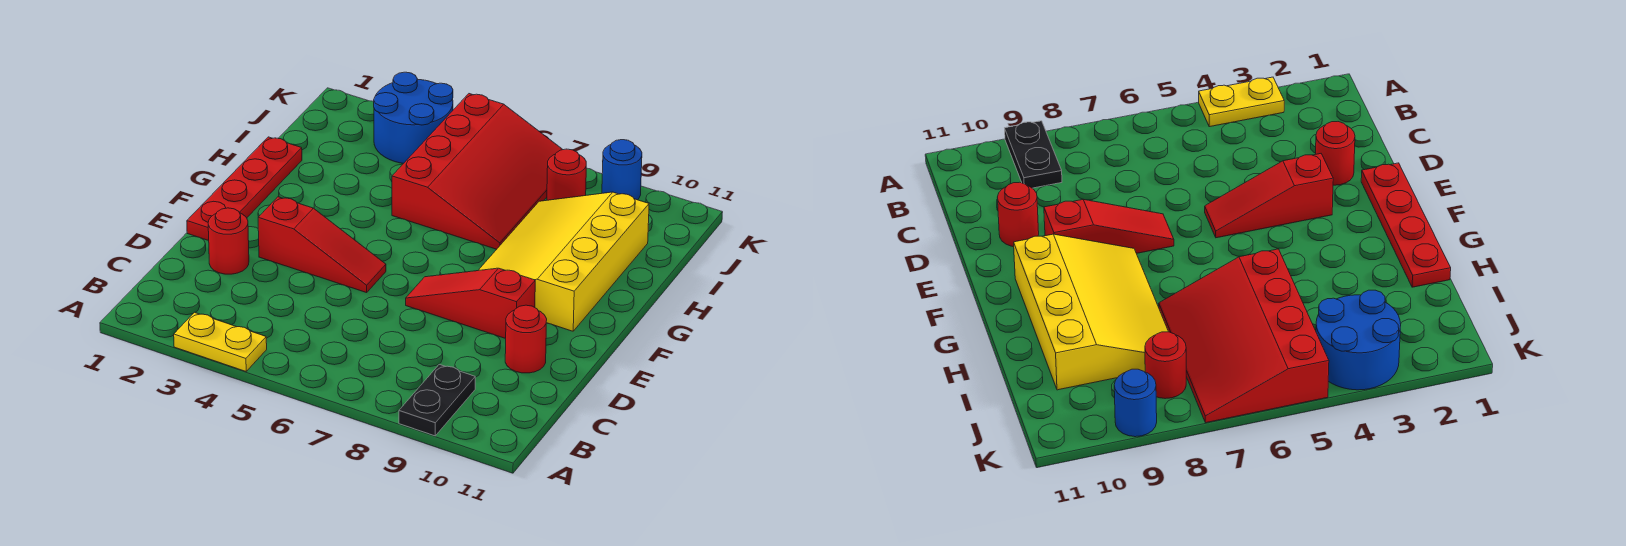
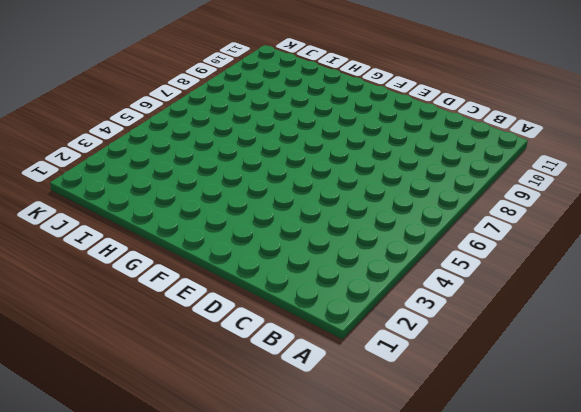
none -> yellow plate A3:A4 level 1
none -> black plate A9:B9 level 1
none -> red round brick D2 level 1

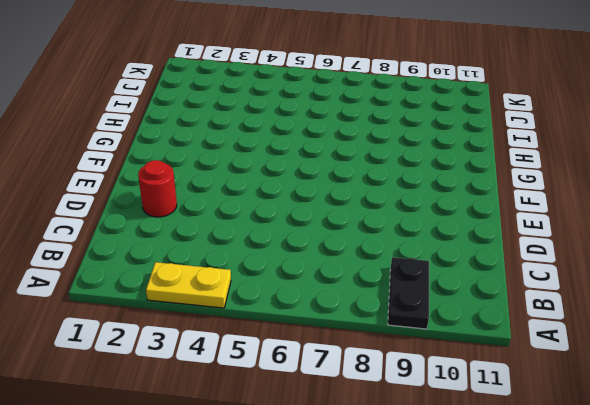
none -> red round brick D10 level 1
none -> red plate E1:H1 level 1
none -> red slope E3:E5 level 1 top 3

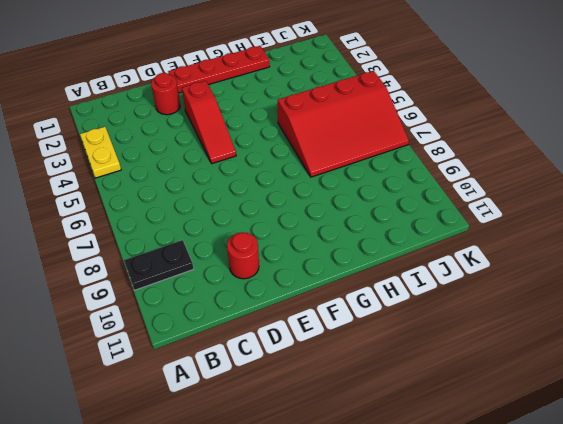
none -> red slope E7:E9 level 1 top 9
none -> yellow slope F8:I10 level 1 top 10
none -> blue round brick J3:K4 level 1

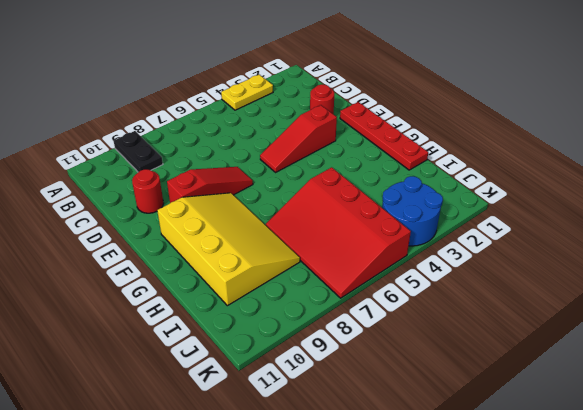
none -> red round brick J8 level 1
none -> blue round brick K9 level 1

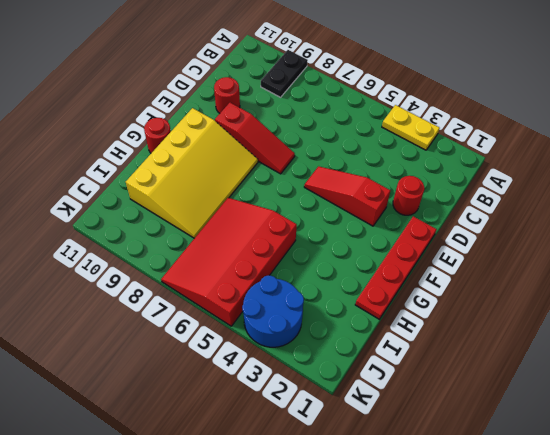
red round brick G11 level 1 -> red round brick J8 level 1
none -> blue round brick K9 level 1

